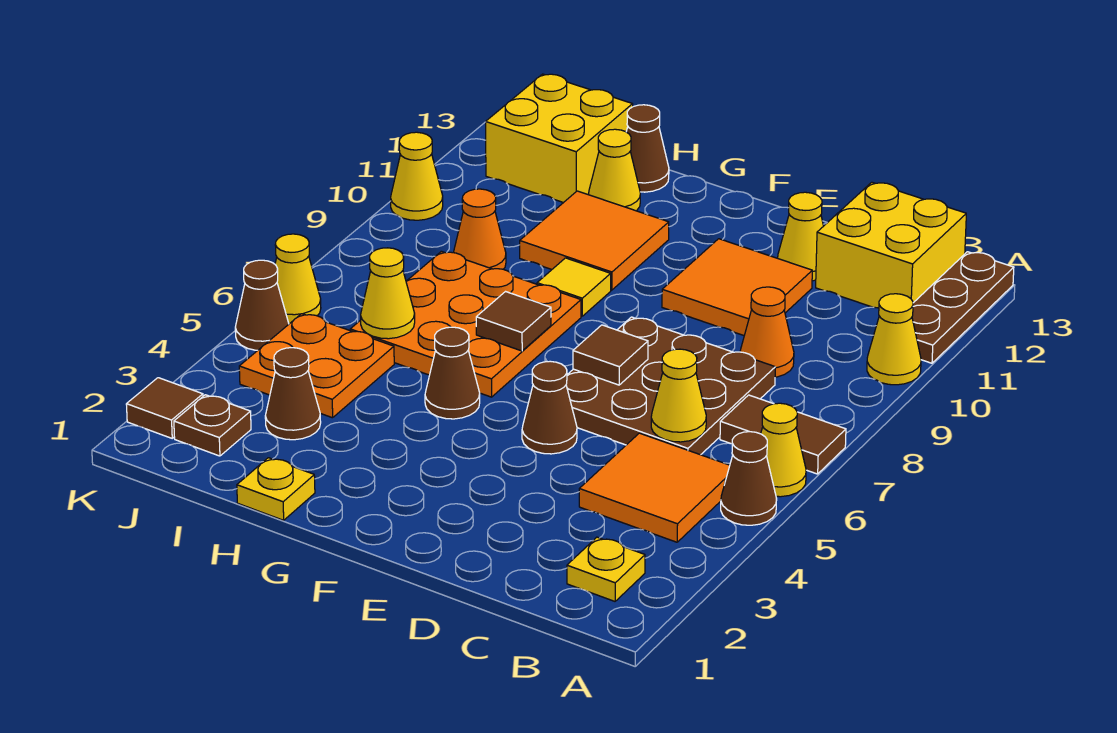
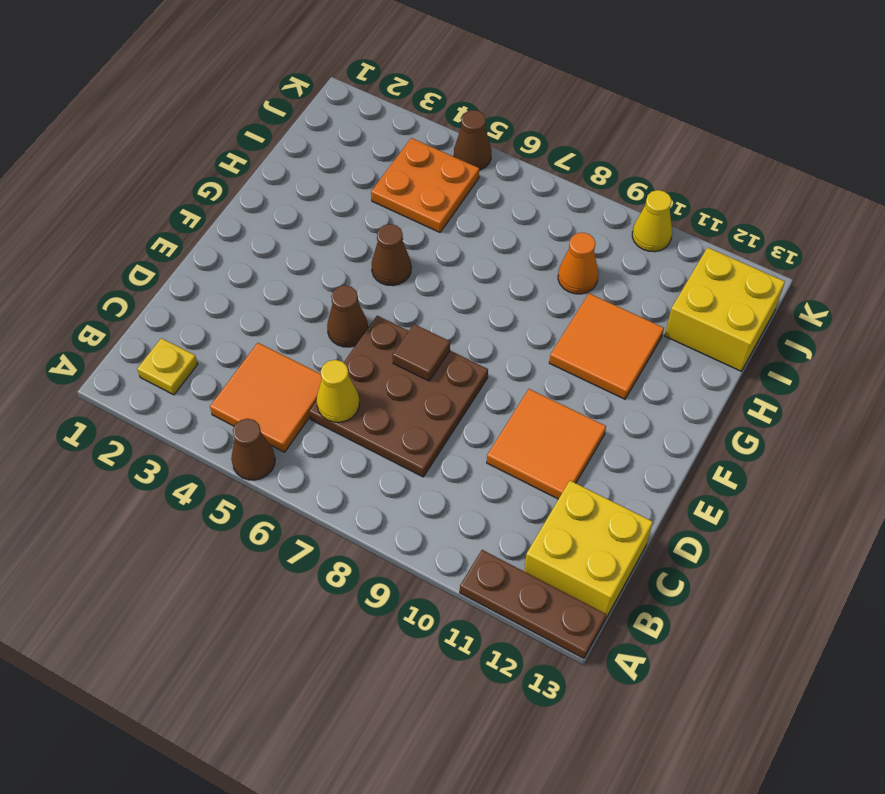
none -> yellow cone A6 level 1
none -> brown tile A7:B7 level 1
none -> yellow cone A10 level 1
none -> orange cone C9 level 1

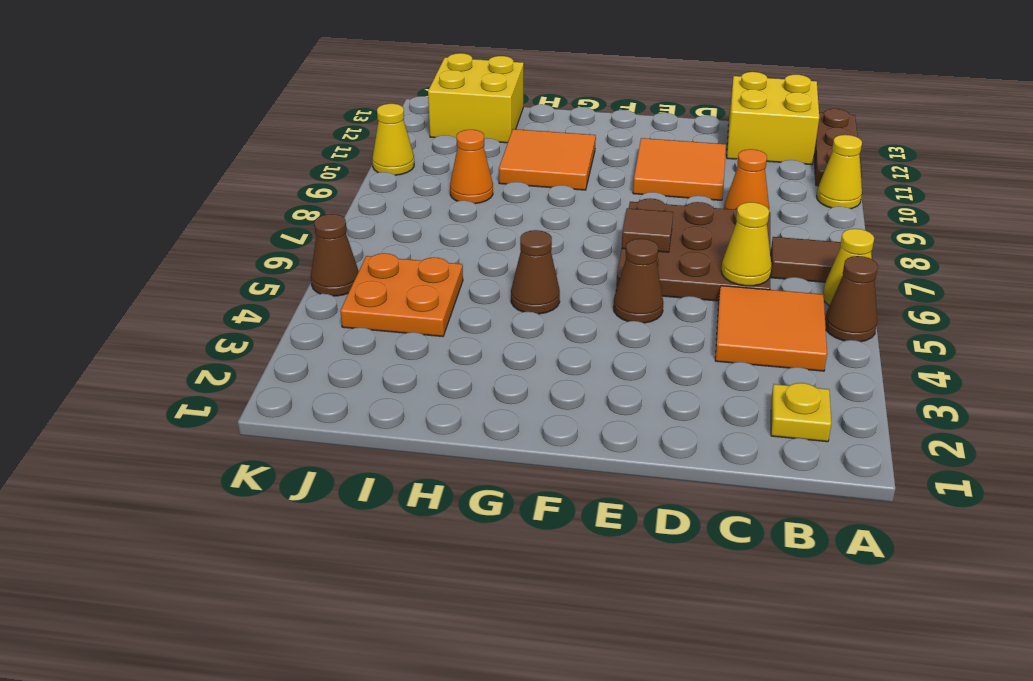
none -> yellow cone D12 level 1
none -> orange plate G6:I8 level 1
none -> yellow tile G9 level 1
none -> yellow plate H1 level 1

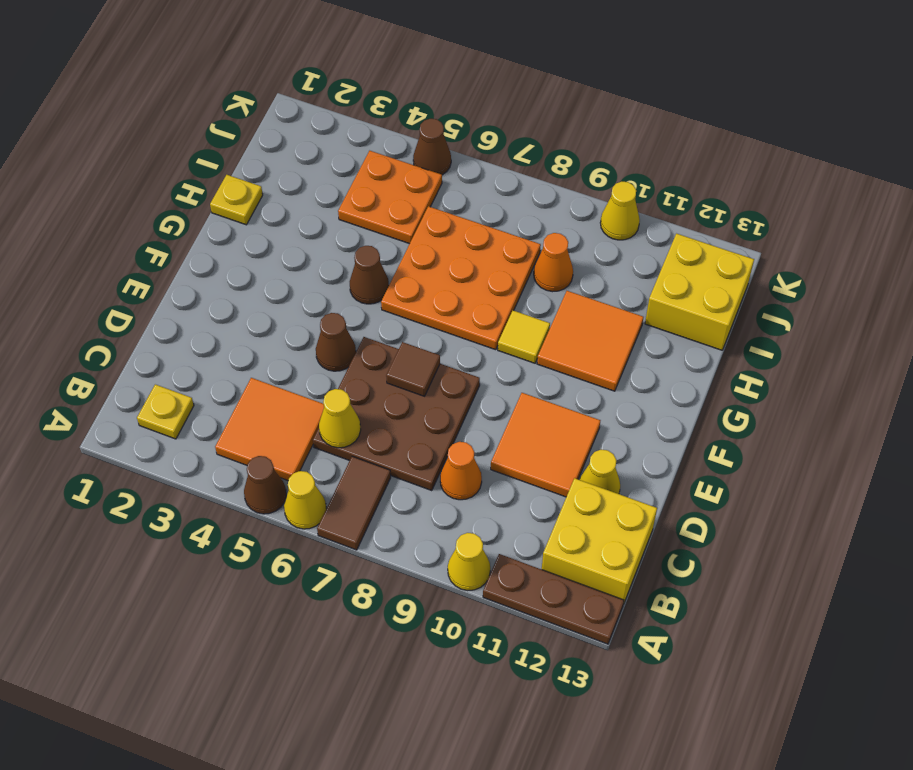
none -> yellow cone H12 level 1
none -> brown cone H13 level 1
none -> brown cone I3 level 1
none -> brown plate J2 level 1

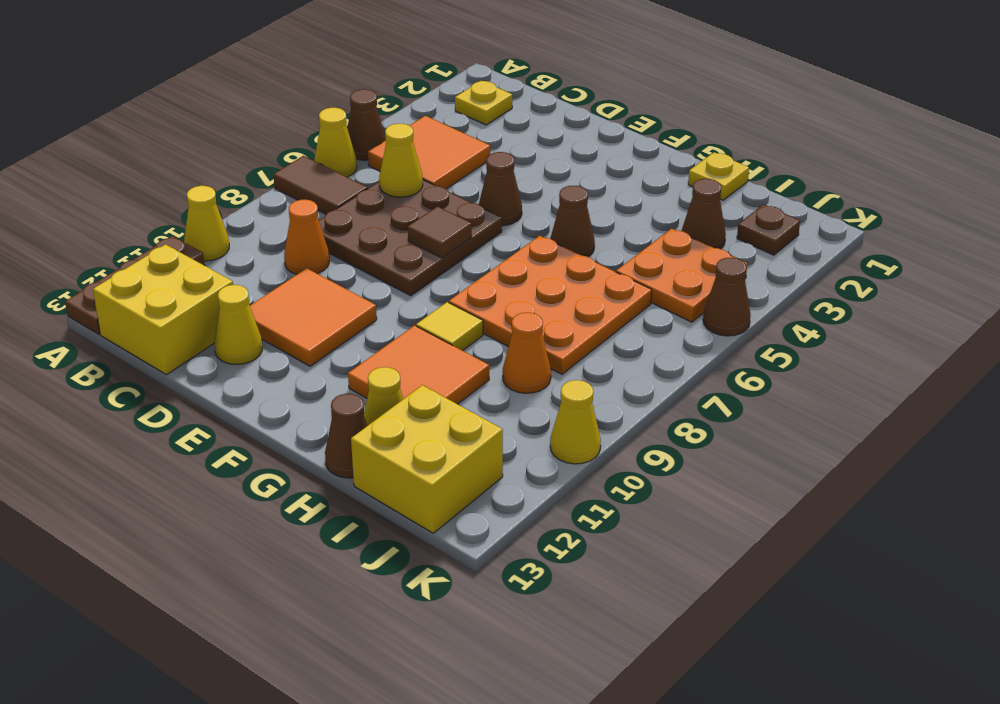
none -> brown tile K2 level 1
none -> yellow cone K6 level 1
none -> brown tile G7 level 2
none -> yellow cone I6 level 2

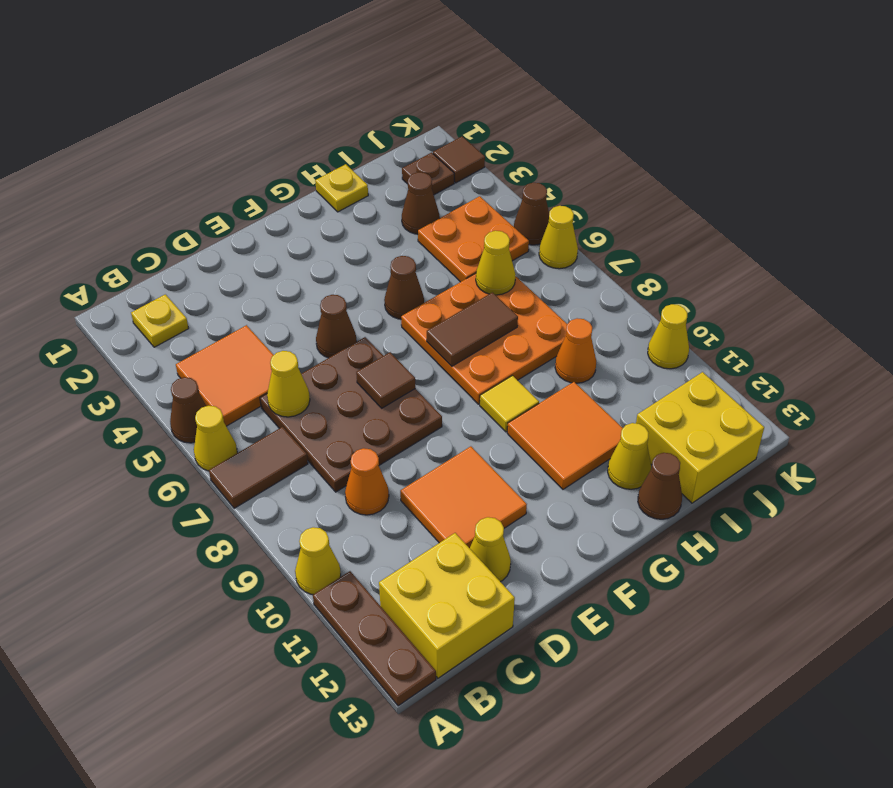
brown tile G7:H7 level 2 -> brown tile G7 level 2

